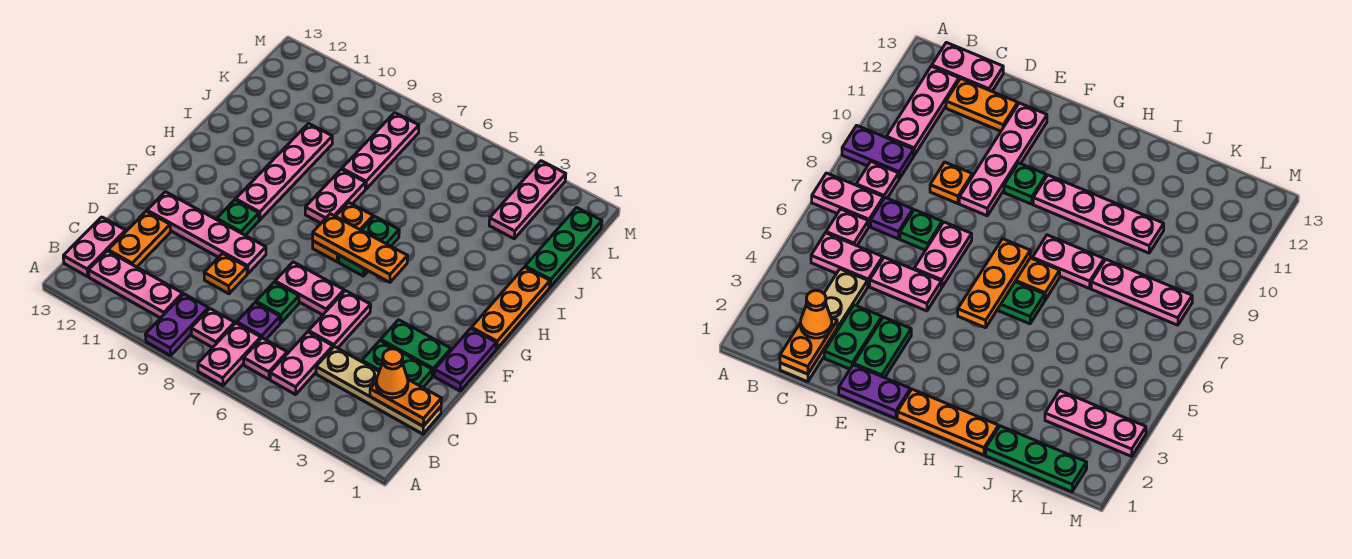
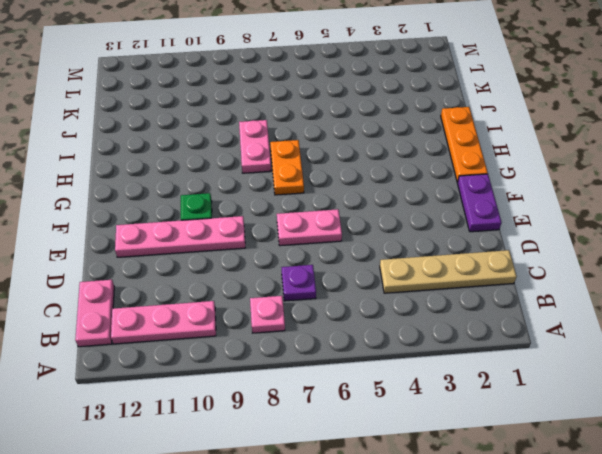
none -> pink plate A7:B7 level 1
none -> purple plate A9:B9 level 1
none -> pink plate B5:C5 level 1
none -> pink plate B6 level 1

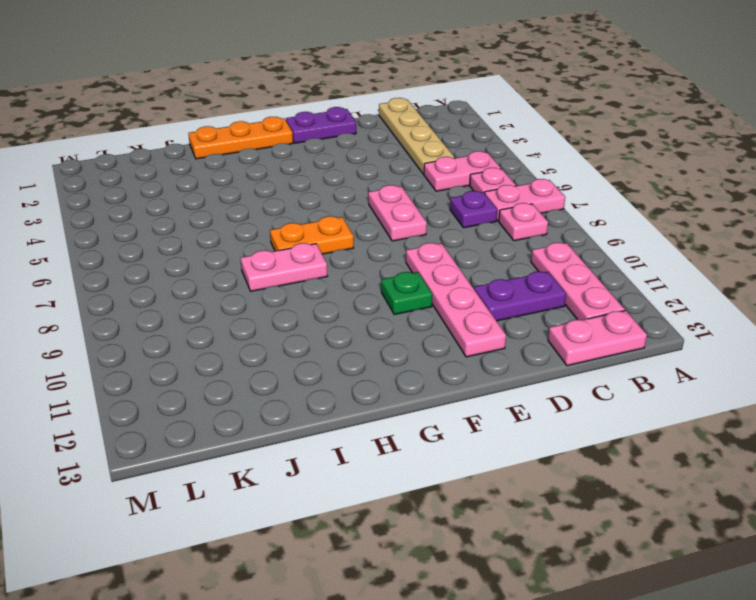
purple plate C11:D11 level 1 -> purple plate A9:B9 level 1
none -> orange plate C12:D12 level 1
none -> green plate D2:D3 level 1
none -> pink plate D5:E5 level 1
none -> green plate D7 level 1

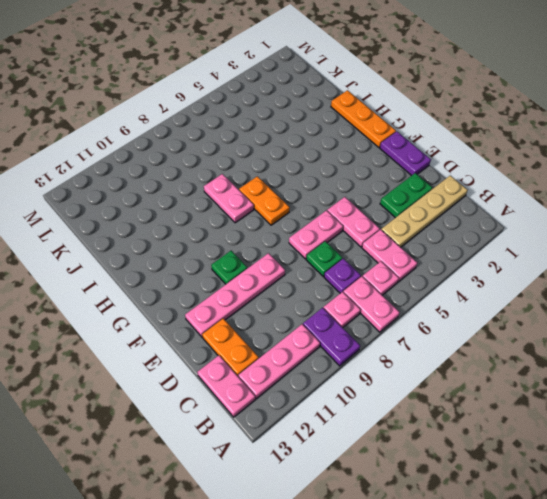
none -> orange plate D9 level 1
none -> green plate E2:E3 level 1
none -> green plate G6:H6 level 1
none -> pink plate G10:J10 level 1

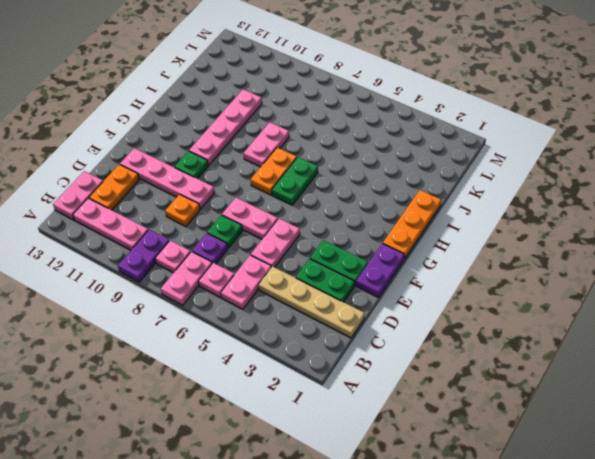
none -> green plate J1:L1 level 1
none -> pink plate J8:L8 level 1
none -> pink plate K3:M3 level 1
none -> orange plate C1:C2 level 2

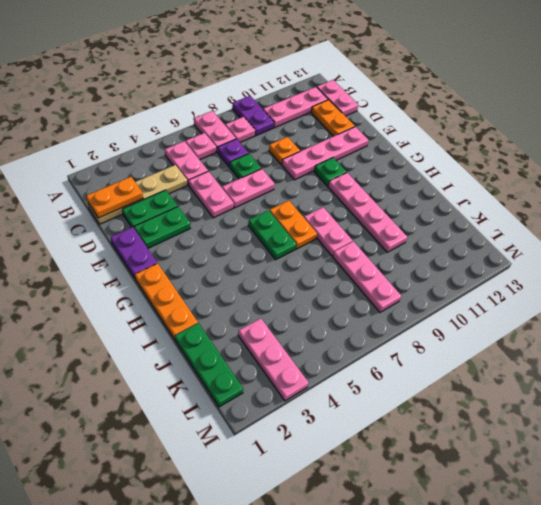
none -> orange plate G5:G7 level 2
none -> orange cone C2 level 3

